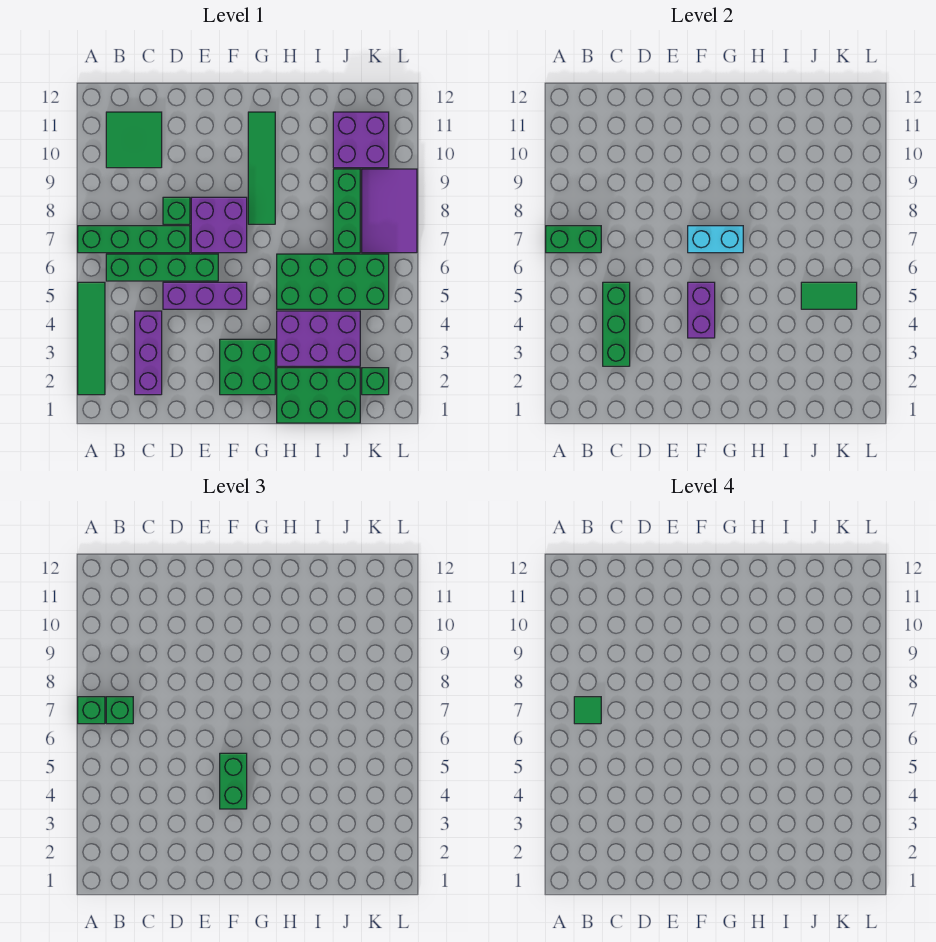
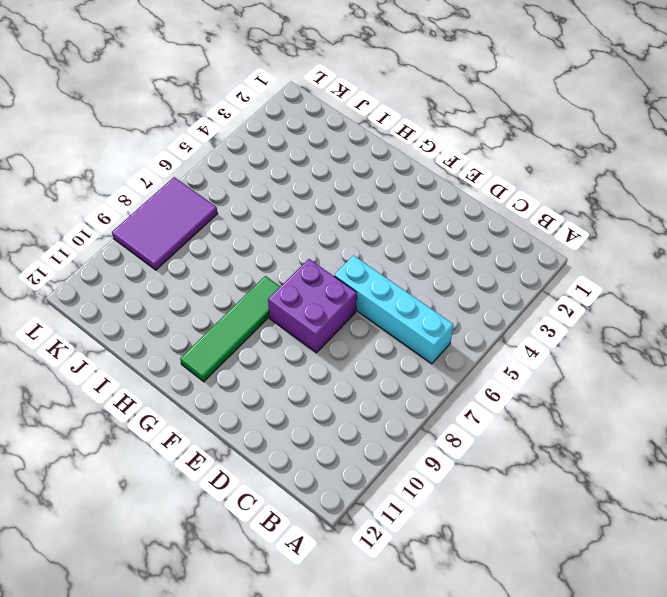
cyan brick B6:E6 level 1 -> green brick B6:E6 level 1
none -> green tile A2:A5 level 1
none -> green brick A7:D7 level 1
none -> green tile B10:C11 level 1

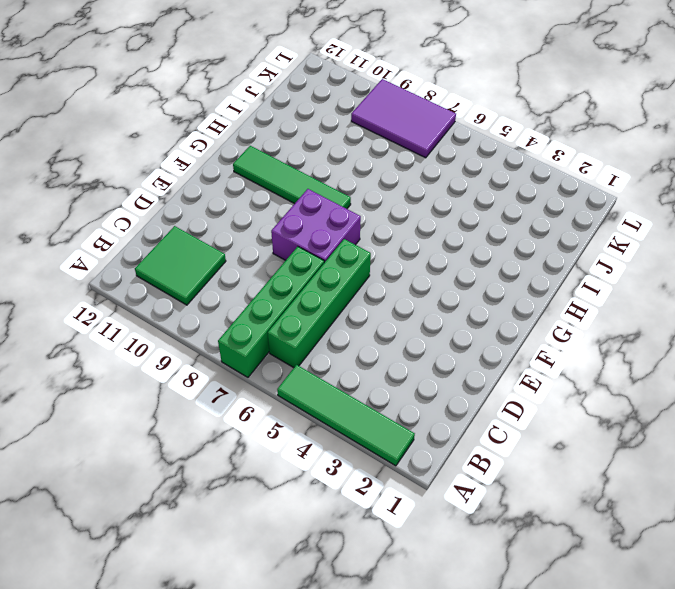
none -> purple brick C2:C4 level 1
none -> purple brick D5:F5 level 1
none -> green brick D8 level 1

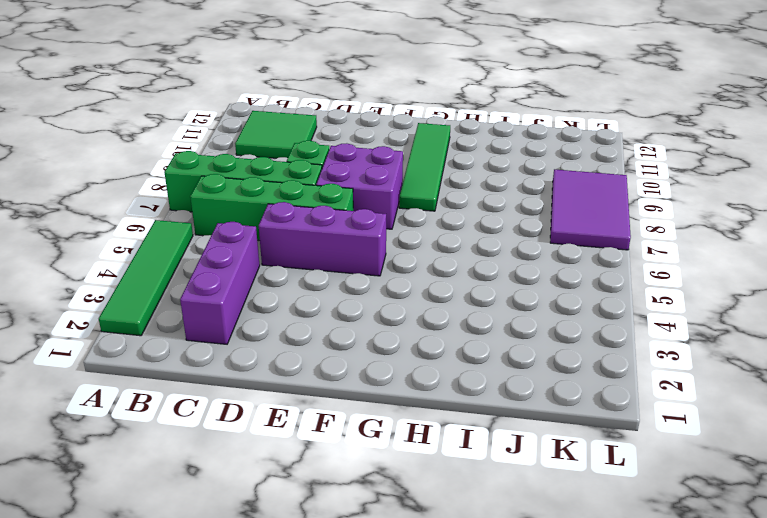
none -> green brick F2:G3 level 1
none -> green brick H1:J2 level 1
none -> purple brick H3:J4 level 1

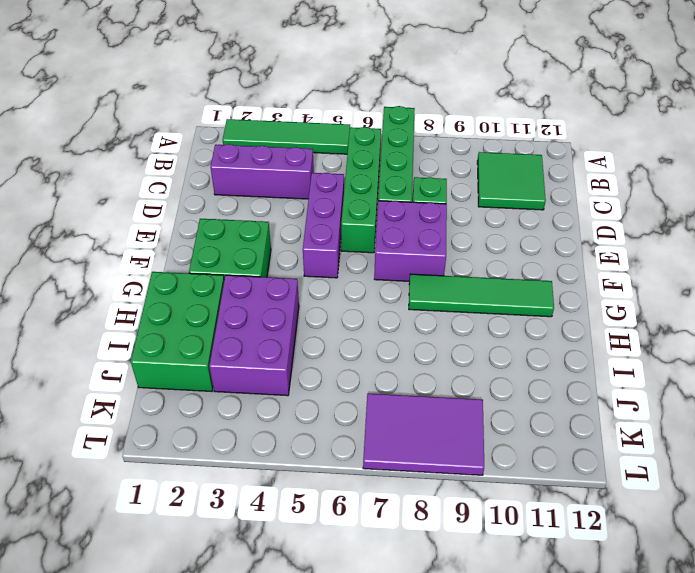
none -> green brick H5:K6 level 1
none -> green brick J7:J9 level 1
none -> purple brick J10:K11 level 1

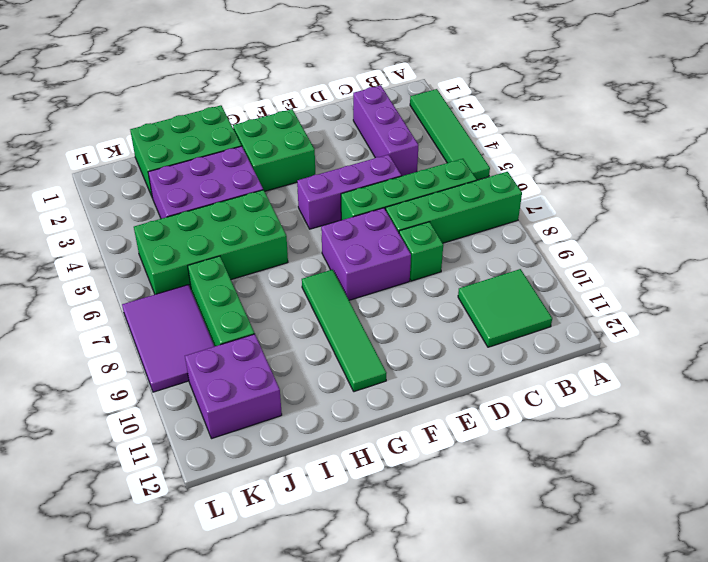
none -> green brick K2 level 1
none -> green brick A7:B7 level 2
none -> green brick C3:C5 level 2

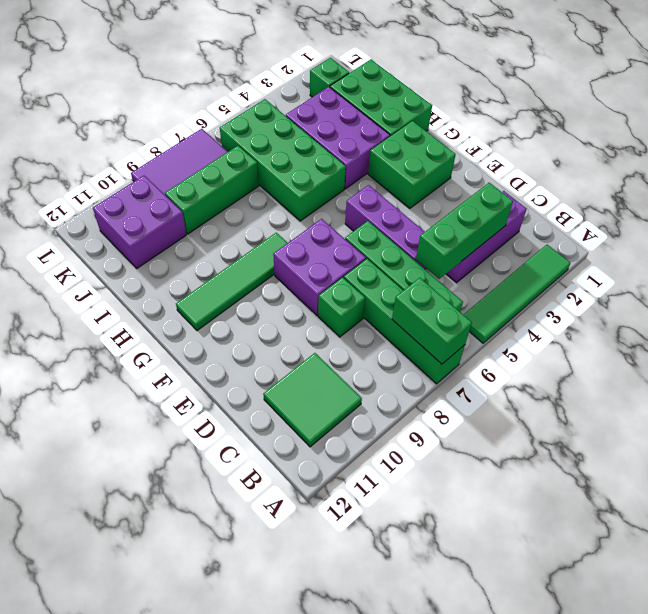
none -> purple brick F4:F5 level 2
none -> cyan brick F7:G7 level 2
none -> green tile J5:K5 level 2

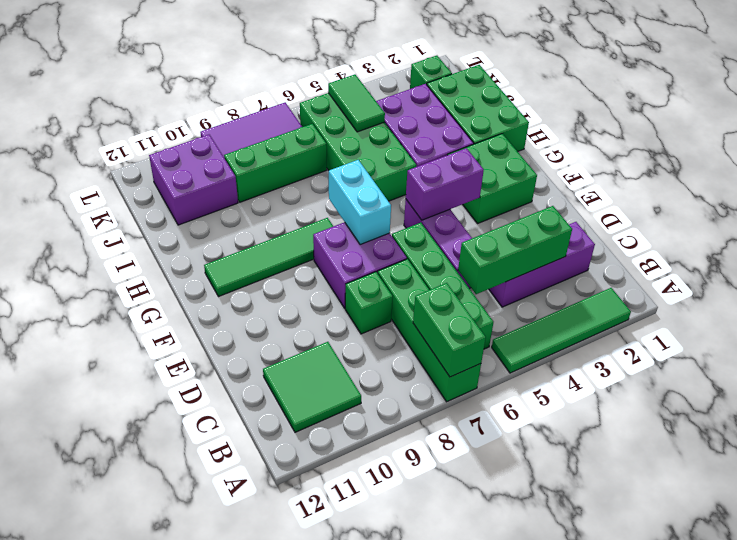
none -> green brick A7 level 3
none -> green brick B7 level 3
none -> green brick F4:F5 level 3

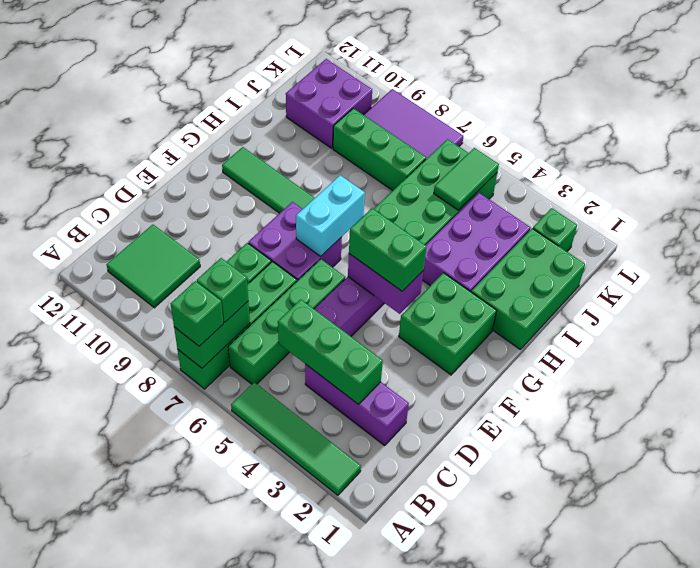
none -> green tile B7 level 4

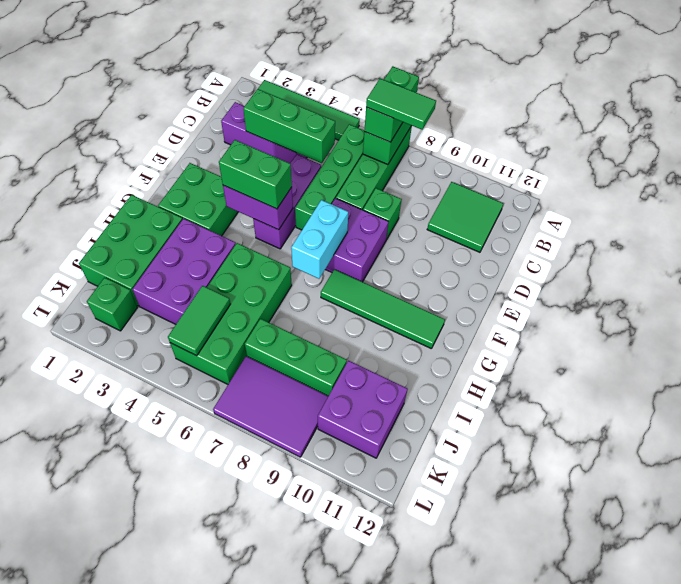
green tile B7:B8 level 4 -> green tile B7 level 4

